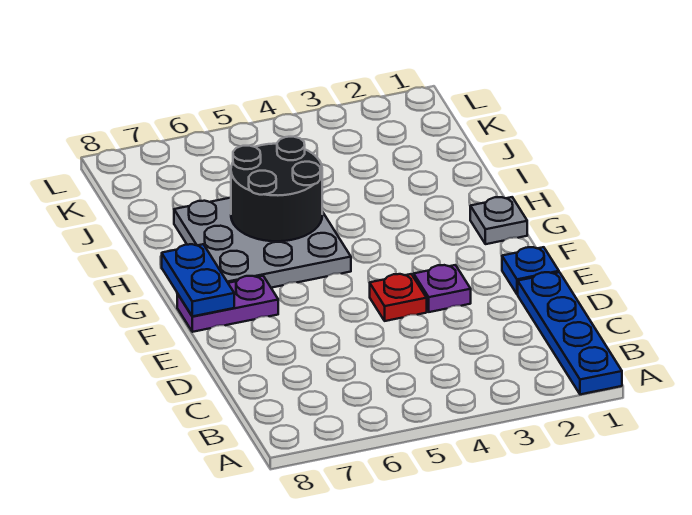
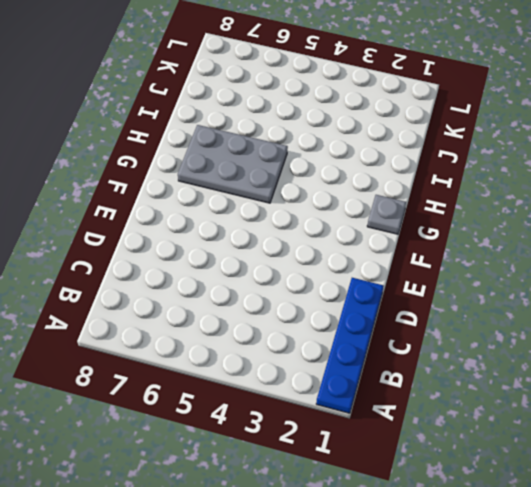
grey plate G5:H7 level 1 -> grey plate G5:I7 level 1
none -> blue plate E1 level 1
none -> purple plate E3 level 1

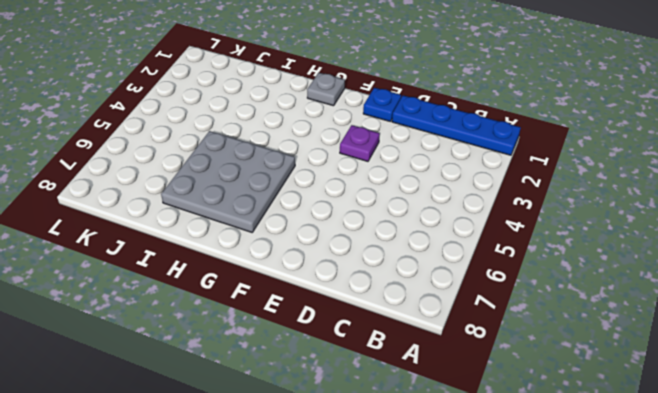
none -> red plate E4 level 1
none -> purple plate F7:F8 level 1

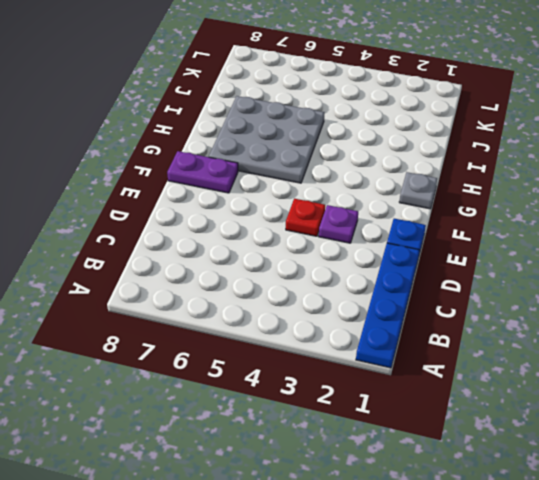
none -> blue plate F8:G8 level 2
none -> black round brick H5:I6 level 2

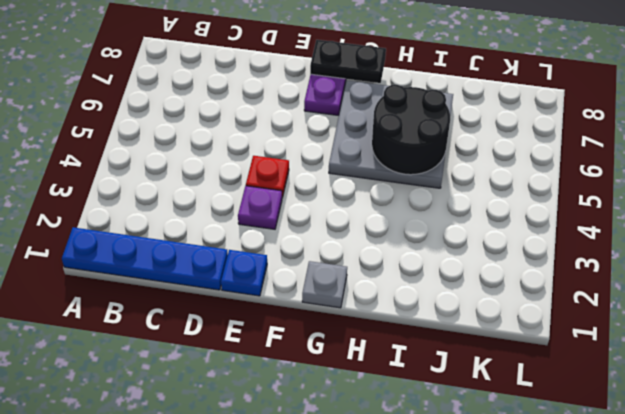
black plate F8:G8 level 2 -> blue plate F8:G8 level 2

